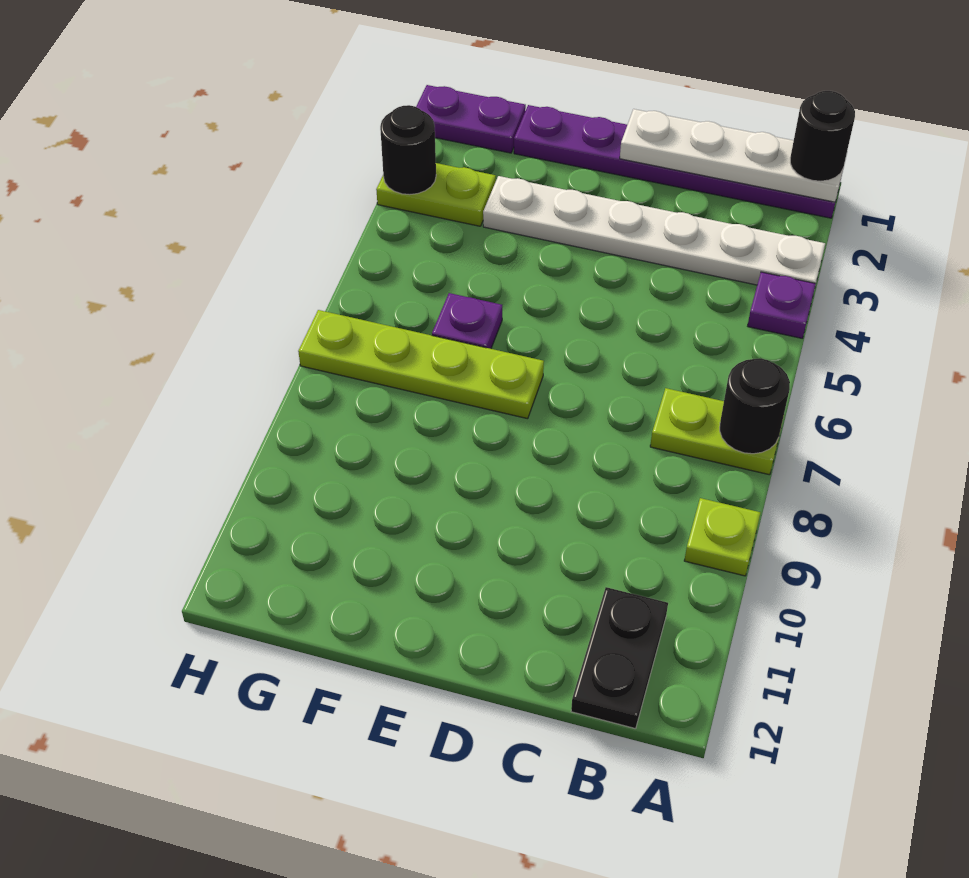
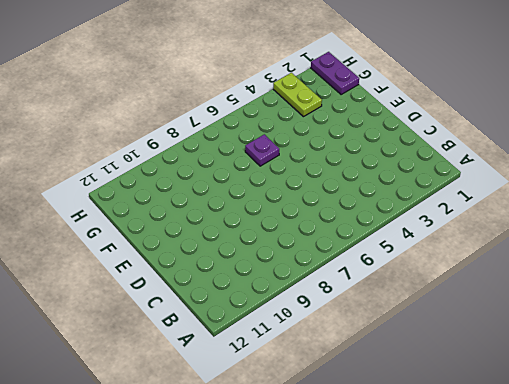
none -> purple plate A1:F1 level 1
none -> white plate A3:F3 level 1
none -> purple plate A4 level 1

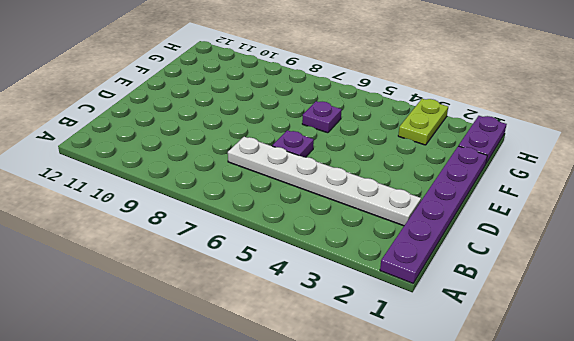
white plate C2:C7 level 1 -> white plate A3:F3 level 1
purple plate D6 level 1 -> purple plate A4 level 1
none -> lime plate A7:B7 level 1
none -> lime plate A9 level 1
none -> black plate B11:B12 level 1

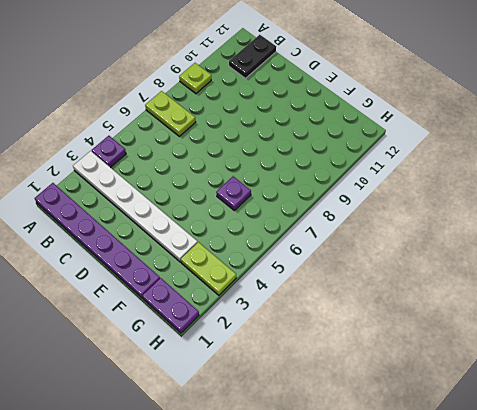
none -> lime plate E7:H7 level 1
none -> white plate A1:D1 level 2
none -> black round brick A7 level 2

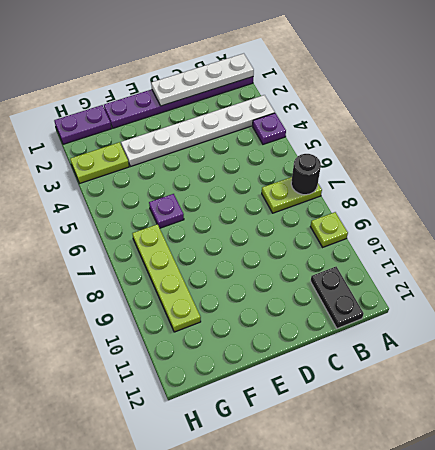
lime plate G7:G10 level 1 -> lime plate E7:H7 level 1
none -> black round brick H3 level 2
none -> black round brick A1 level 3

